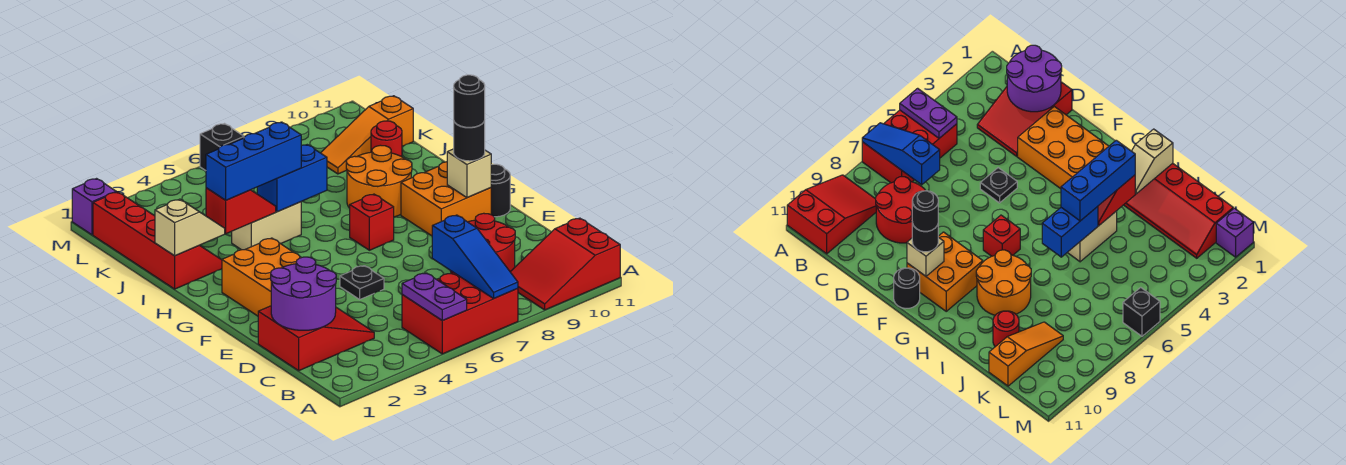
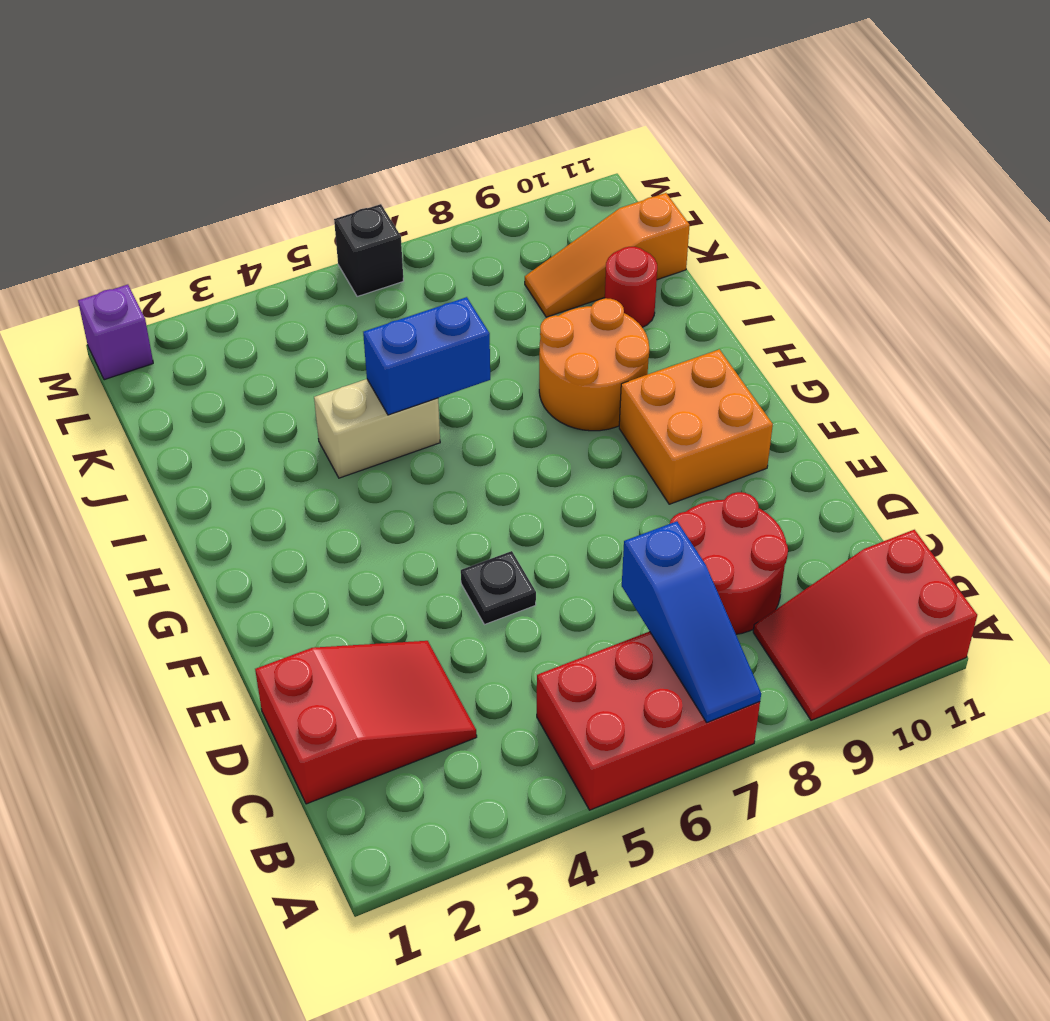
none -> orange brick E2:G3 level 1
none -> black round brick F11 level 1
none -> red brick G7 level 1

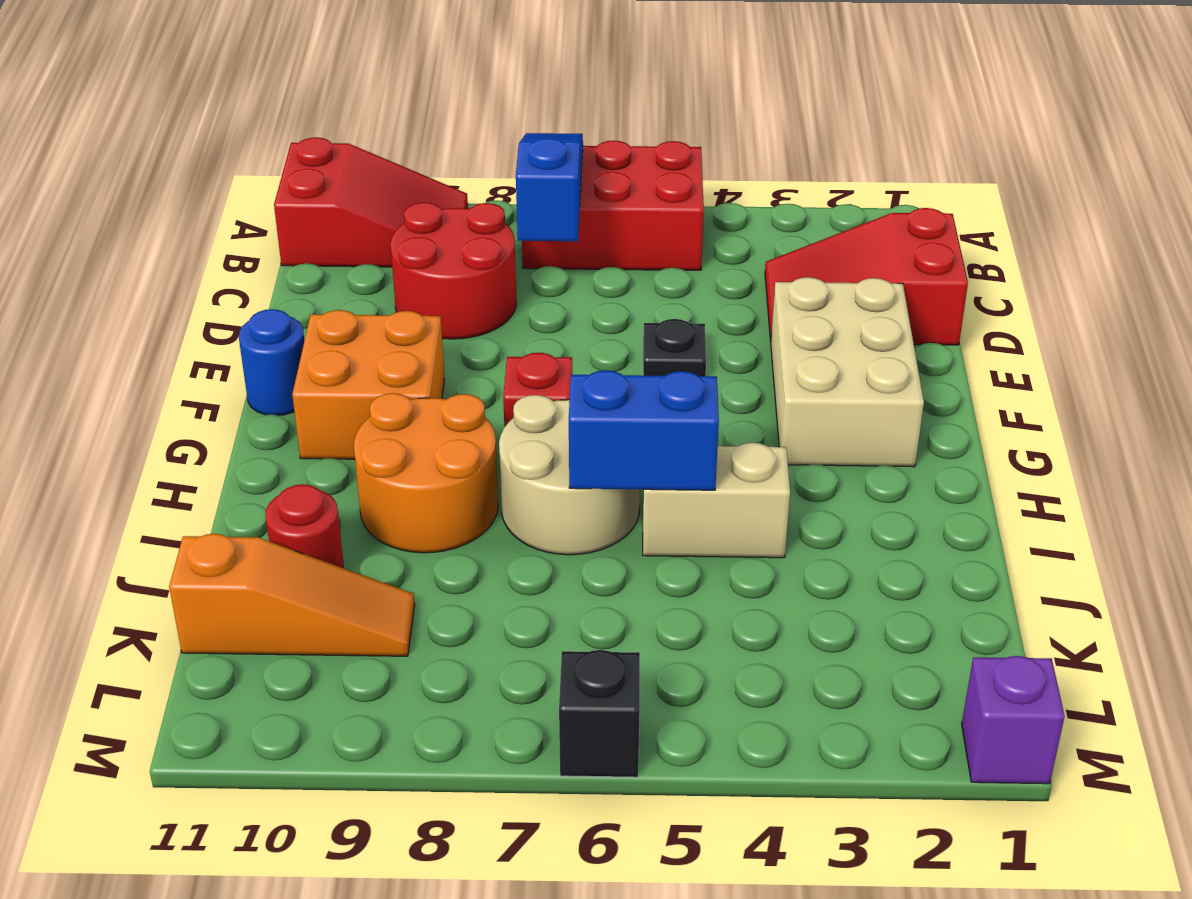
tan brick E2:G3 level 1 -> orange brick E2:G3 level 1
blue round brick F11 level 1 -> black round brick F11 level 1
tan round brick H6:I7 level 1 -> none
none -> red slope I1:L2 level 1 top 1
none -> purple plate A5:B5 level 2
none -> purple round brick C1:D2 level 2

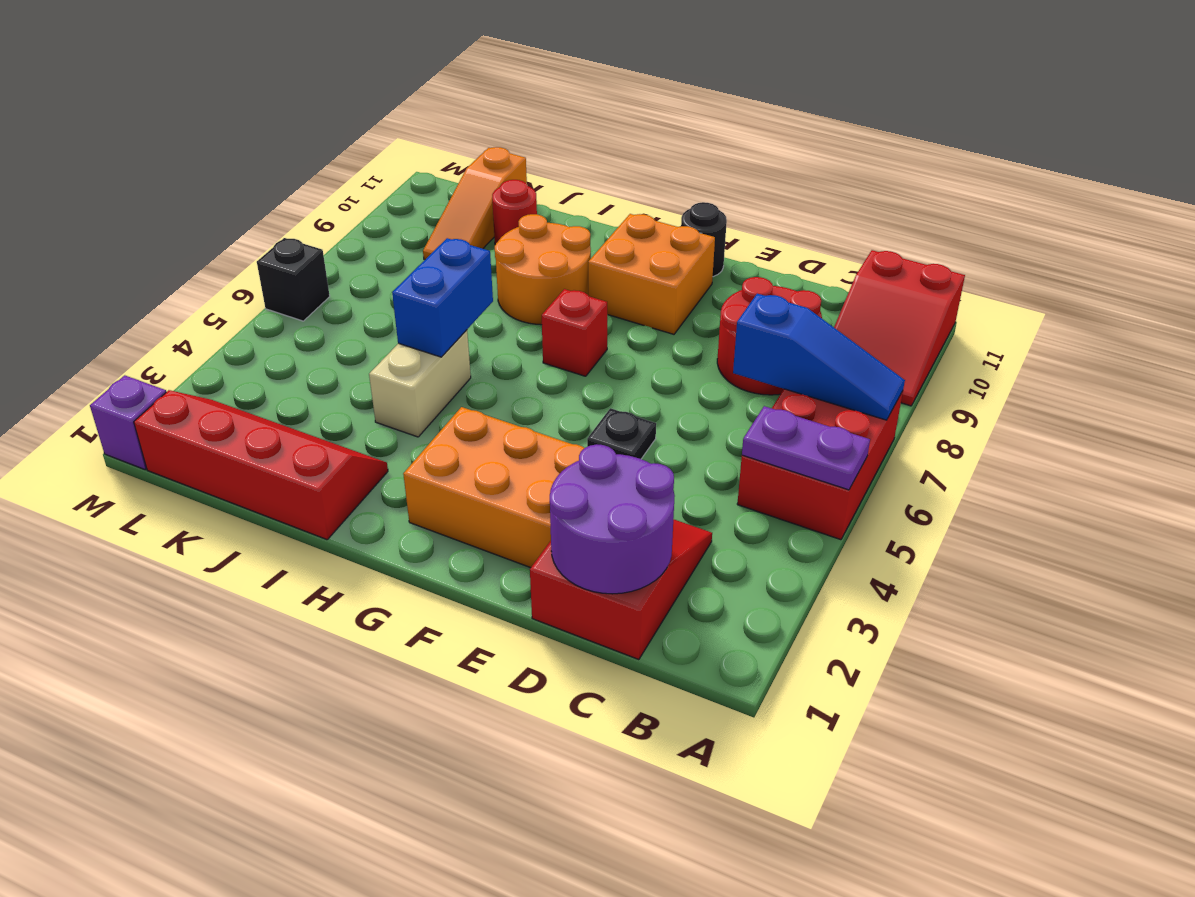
none -> tan brick F10 level 2
none -> tan slope I1:I2 level 2 top 1
none -> red slope I3:I4 level 2 top 3

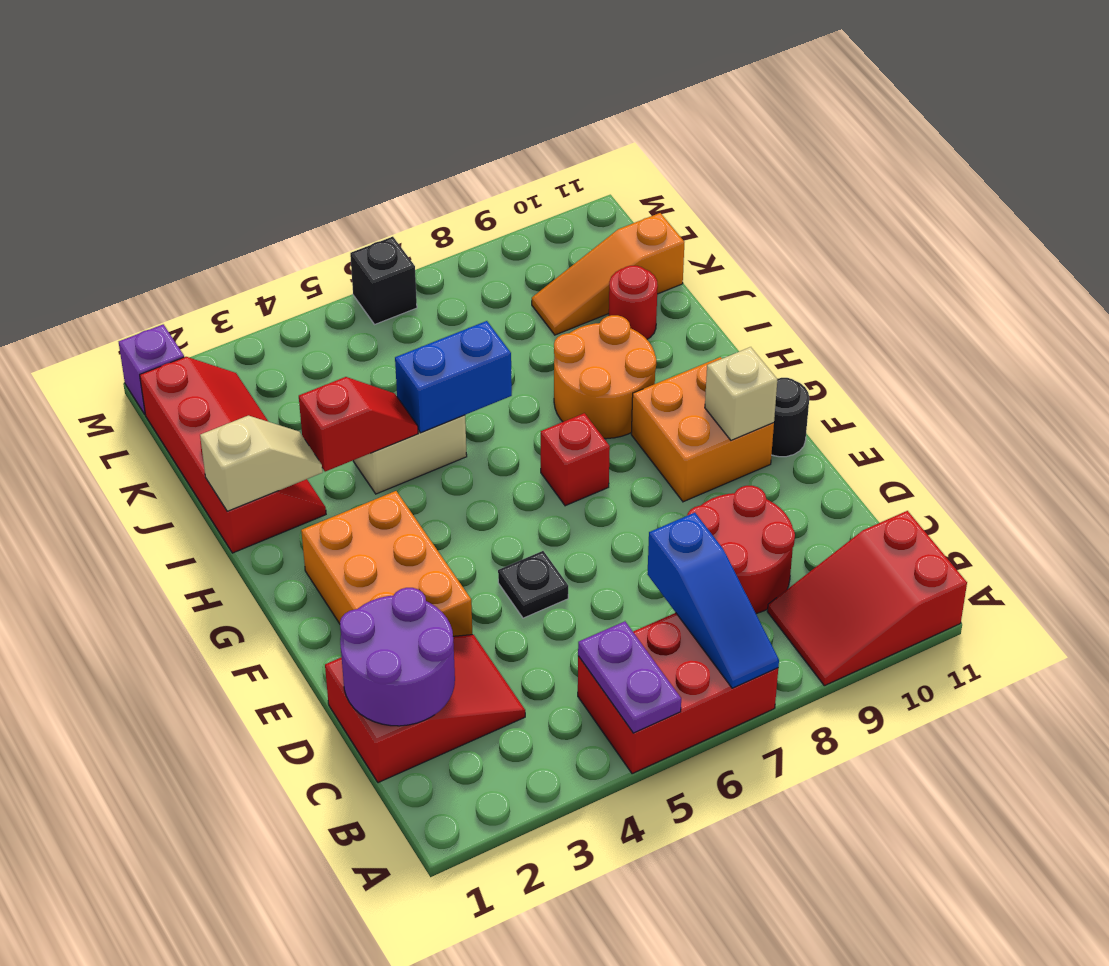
none -> black round brick F10 level 3
none -> blue brick I3:I5 level 3
none -> black round brick F10 level 4

